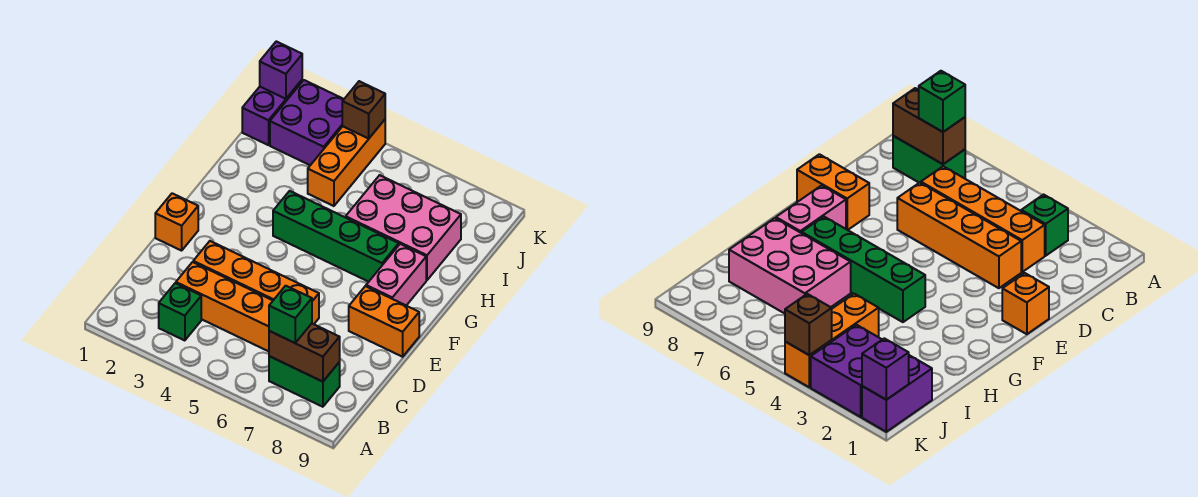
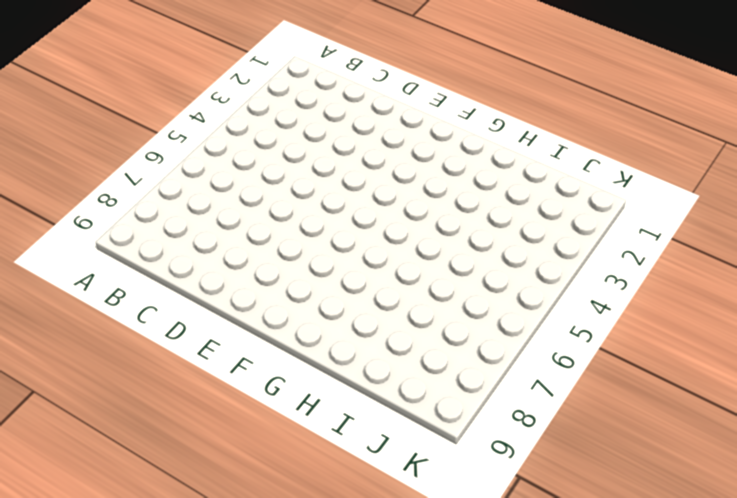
none -> green brick B3 level 1
none -> green brick B7:B8 level 1
none -> orange brick C3:C6 level 1

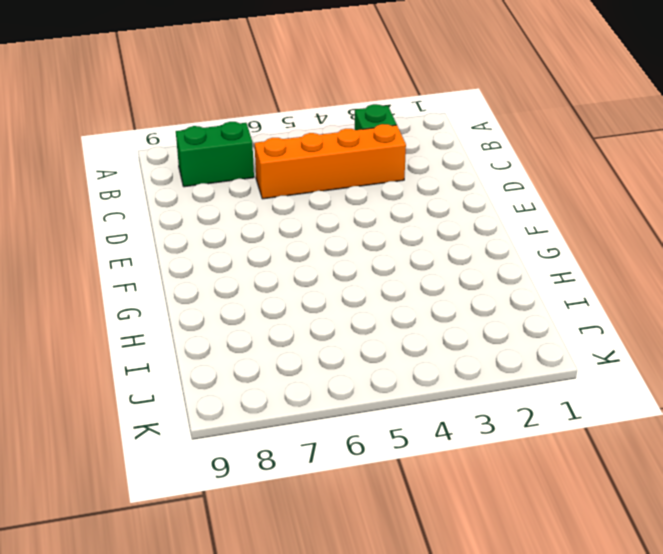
none -> orange brick D3:D6 level 1
none -> orange brick E1 level 1
none -> orange brick E8:E9 level 1

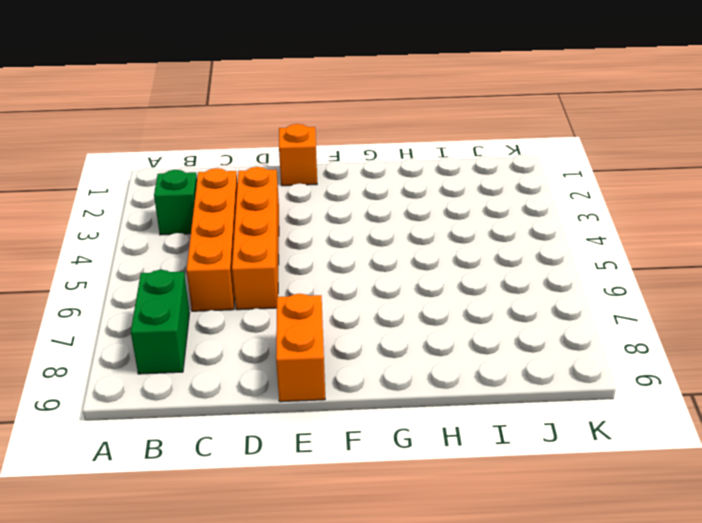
none -> pink brick F8:G8 level 1
none -> green brick G4:G7 level 1
none -> pink brick H6:I8 level 1

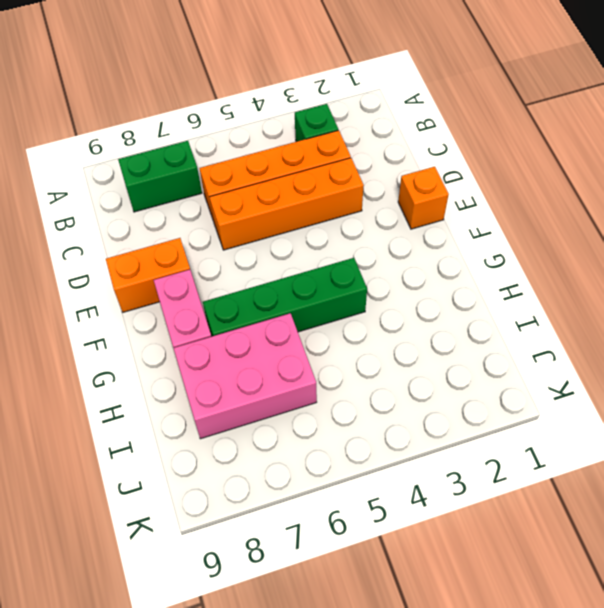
none -> orange brick I4:K4 level 1
none -> purple brick J1:K1 level 1
none -> purple brick J2:K3 level 1

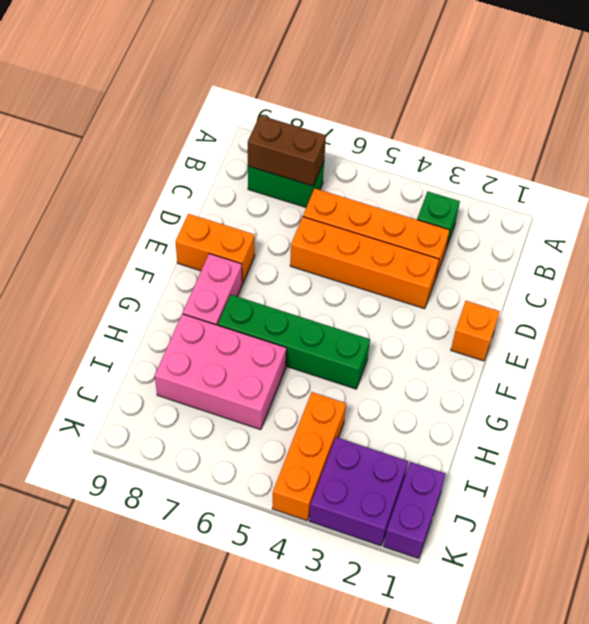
none -> purple brick K1 level 2
none -> brown brick K4 level 2
none -> green brick B7 level 3

